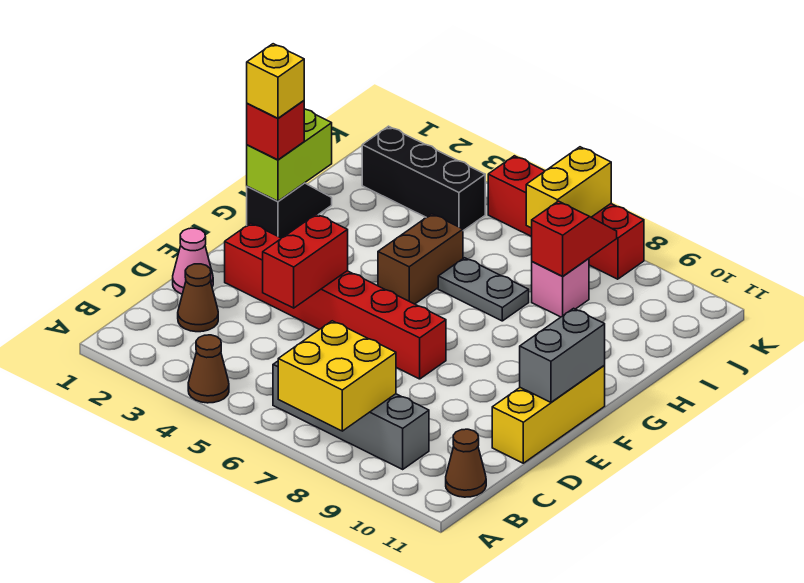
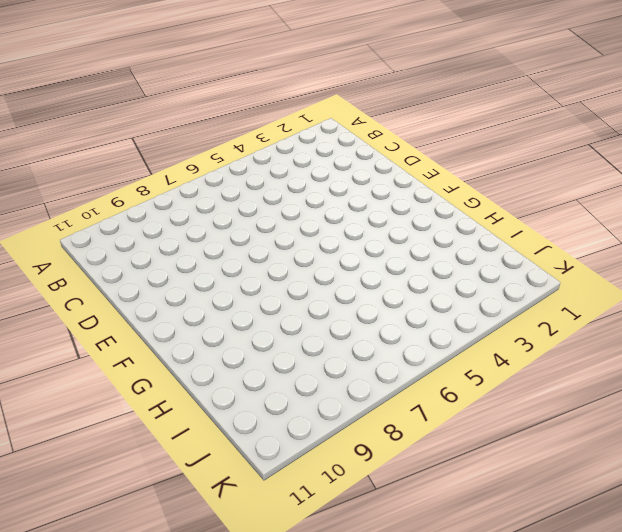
none -> brown cone A4 level 1
none -> grey brick B6:B9 level 1
none -> brown cone B11 level 1

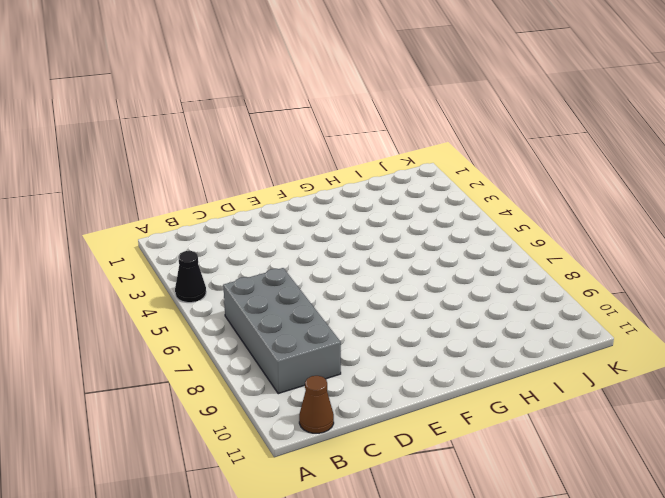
black cone A4 level 1 -> brown cone A4 level 1
grey brick B6:C9 level 1 -> grey brick B6:B9 level 1
none -> brown cone C2 level 1
none -> pink cone D1 level 1
none -> yellow brick D11:F11 level 1

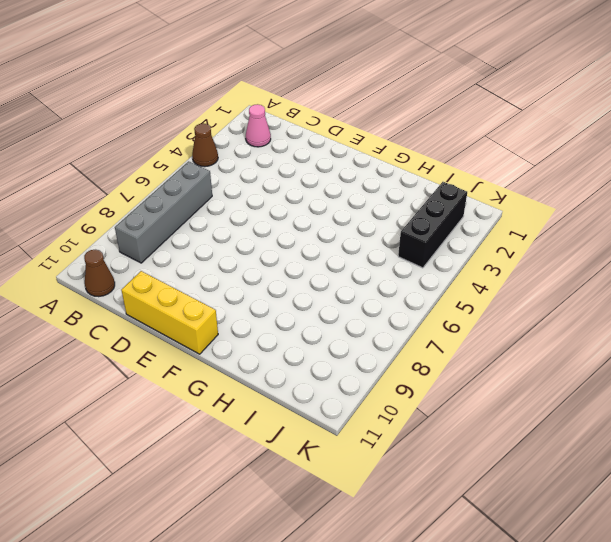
pink cone B2 level 1 -> pink cone D1 level 1
none -> brown cone C2 level 1
none -> red brick E2:E7 level 1
none -> black slope G1:H1 level 1 top G

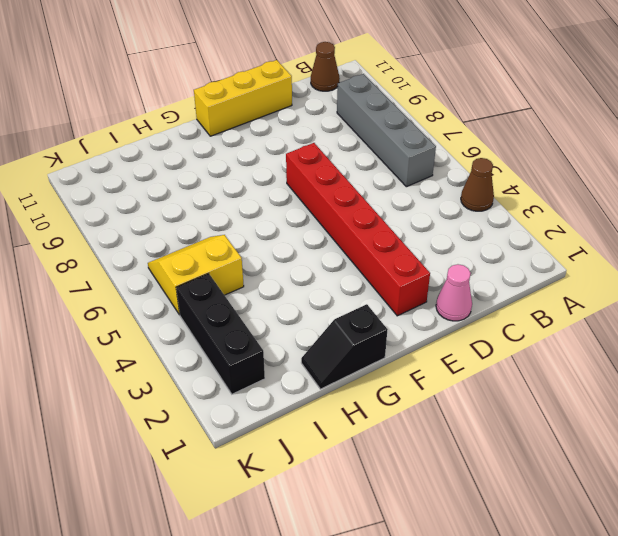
yellow slope I5:J6 level 1 top 5 -> none
none -> brown cone C2 level 1
none -> brown brick G5:H5 level 1
none -> grey plate H6:H7 level 1

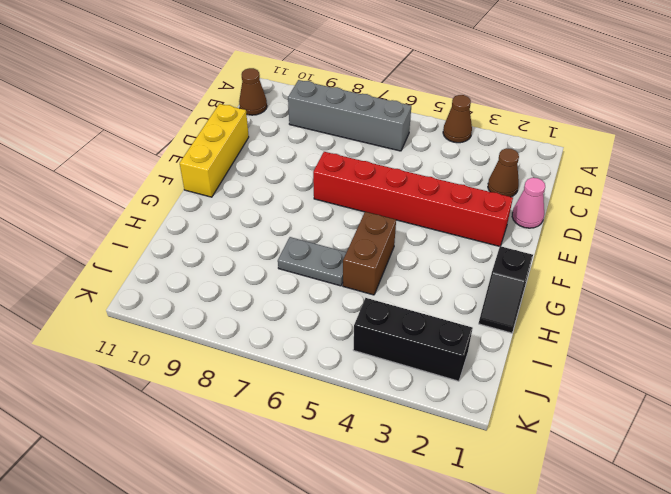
none -> pink brick I8 level 1
none -> red brick K5:K8 level 1
none -> yellow brick A7:B8 level 2

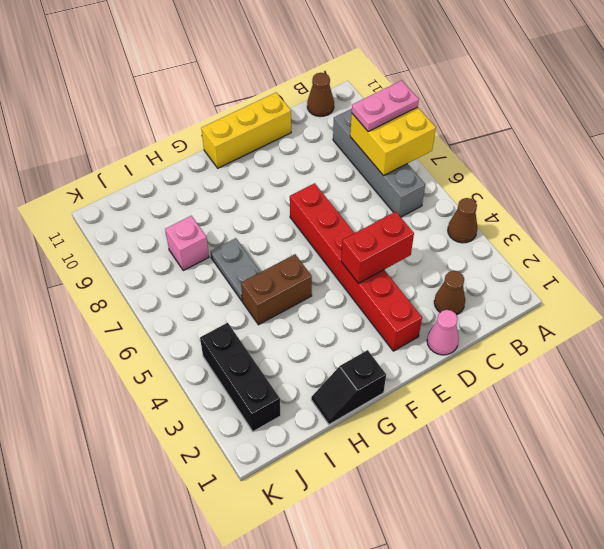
pink plate A8:B8 level 3 -> none
none -> red brick K5:K8 level 1
none -> grey brick E11:F11 level 2
none -> lime brick G1:H1 level 2

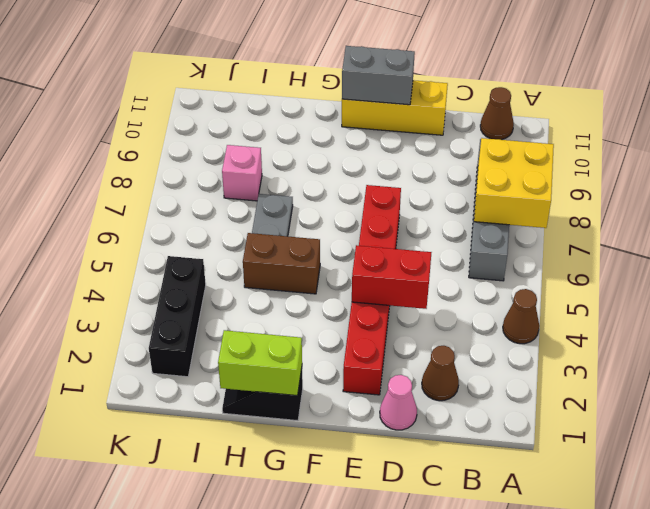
none -> red brick K5:K8 level 1
none -> red slope I8:J8 level 2 top I
none -> yellow brick J7:K7 level 2

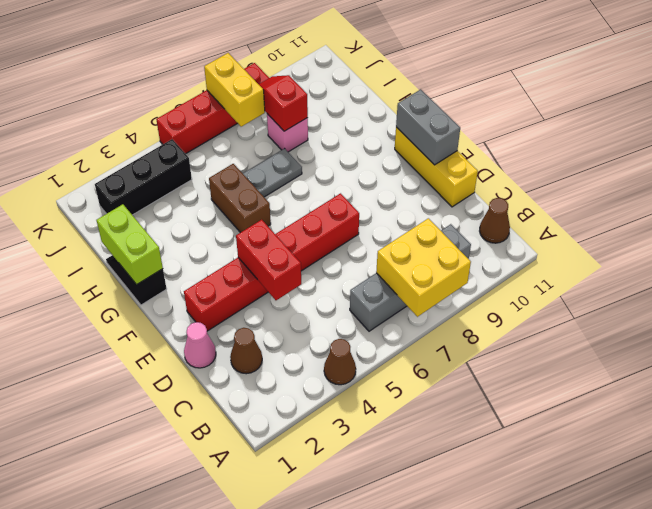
none -> red brick G1 level 3
none -> yellow brick G1 level 4

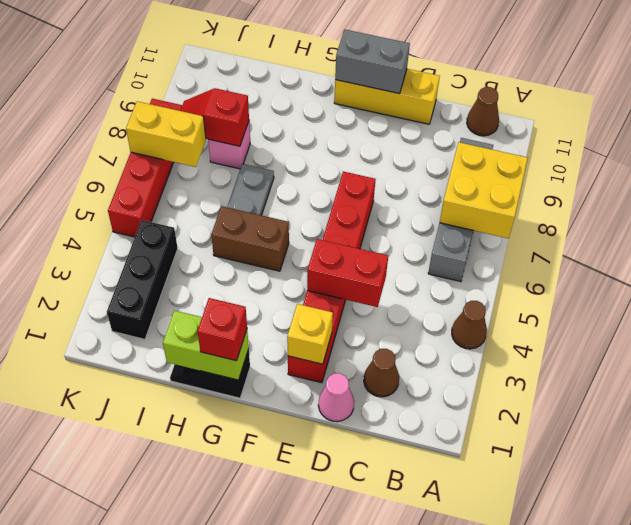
yellow brick E2 level 2 -> yellow brick G1 level 4

